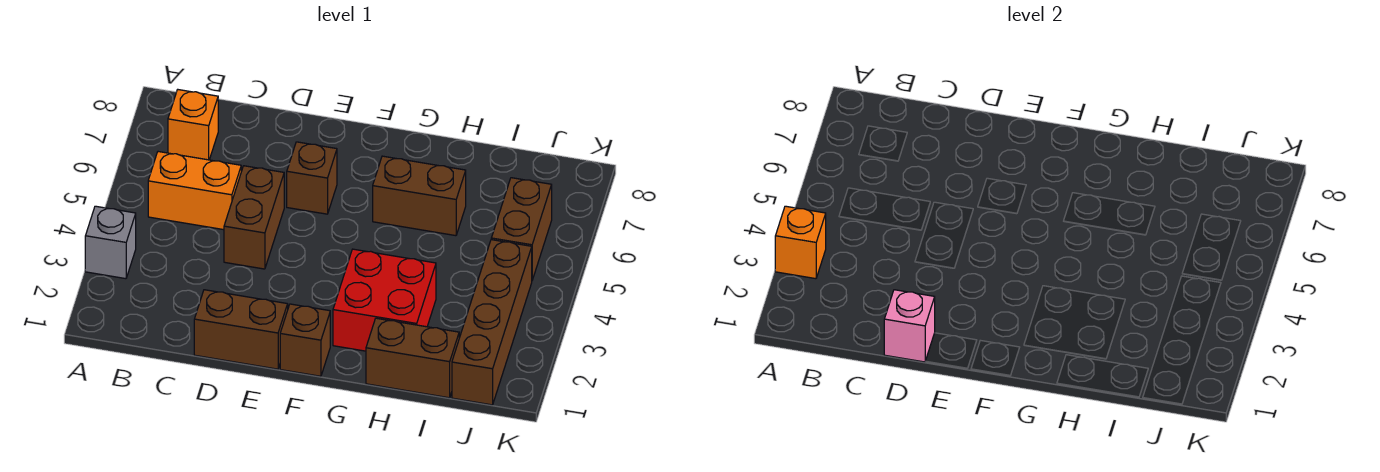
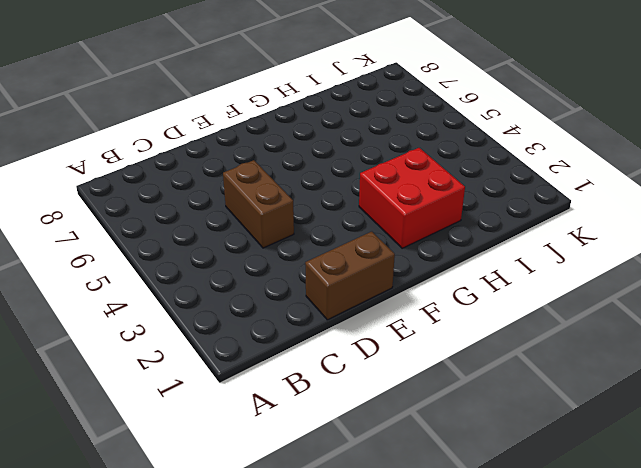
none -> grey brick A3 level 1
none -> orange brick B5:C5 level 1
none -> orange brick B7 level 1

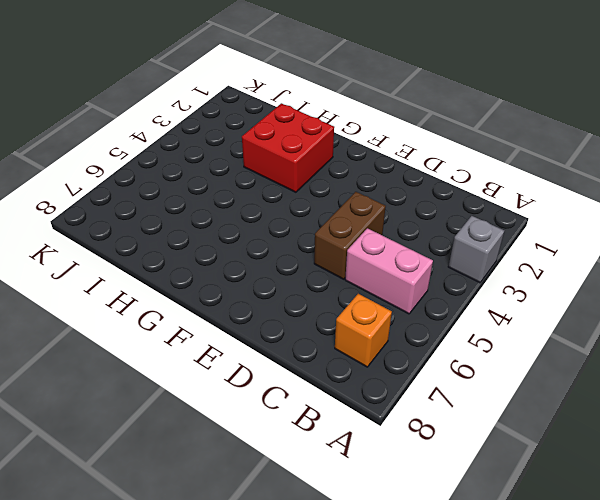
pink brick B5:C5 level 1 -> orange brick B5:C5 level 1
none -> brown brick D1:E1 level 1
none -> brown brick E6 level 1
none -> brown brick F1 level 1

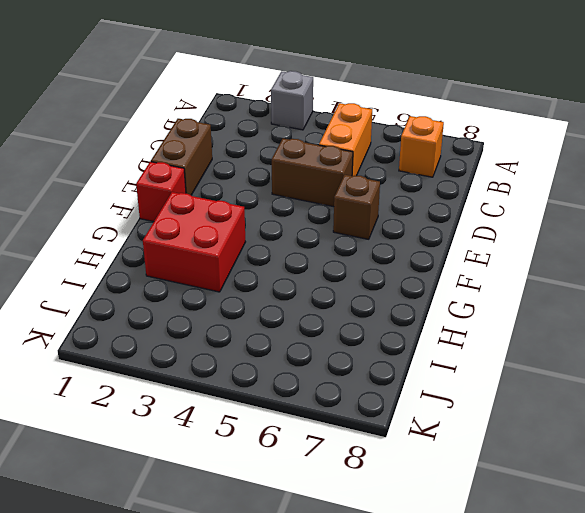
red brick F1 level 1 -> brown brick F1 level 1
none -> brown brick G6:H6 level 1
none -> brown brick H1:I1 level 1
none -> brown brick J1:J4 level 1

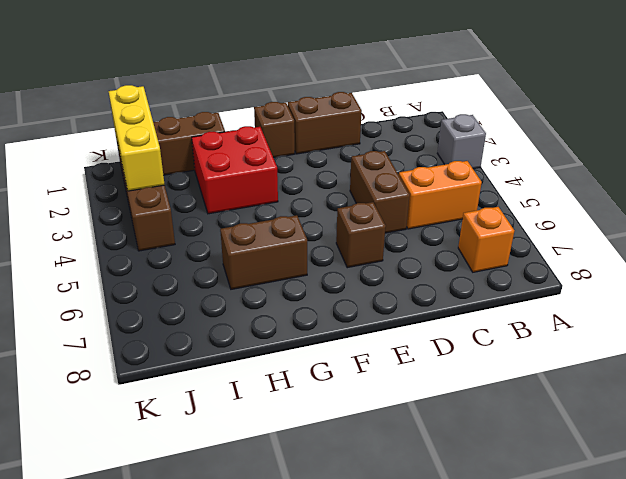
yellow brick J1:J3 level 2 -> none
none -> brown brick J5:J6 level 1
none -> orange brick A3 level 2
none -> pink brick D1 level 2

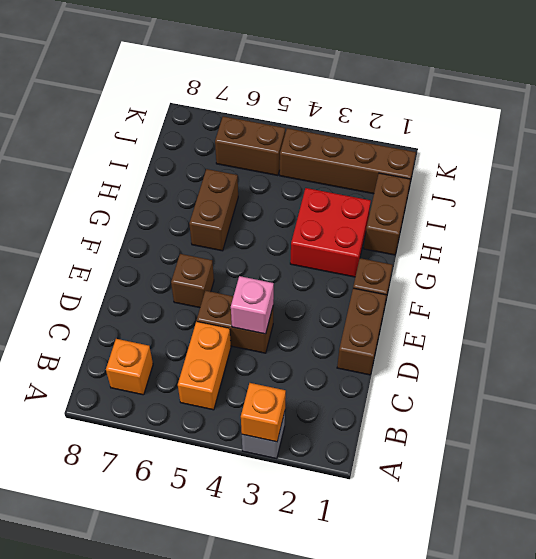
pink brick D4 level 2 -> pink brick D1 level 2

